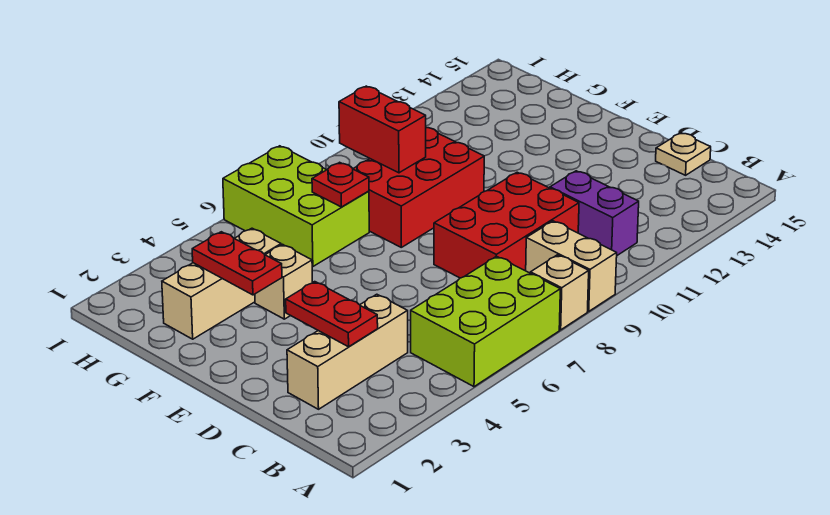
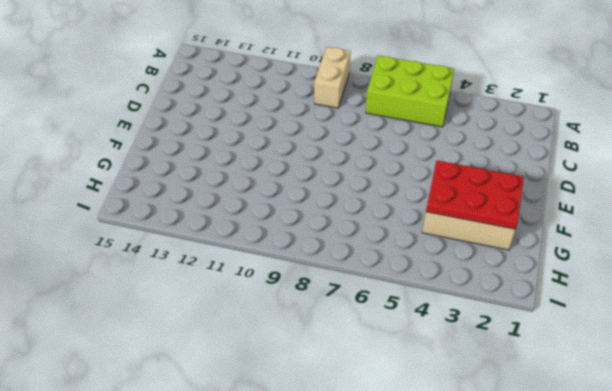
red plate F2:G4 level 2 -> red plate F3:G3 level 2
none -> tan brick A8 level 1
none -> purple brick B11:C11 level 1
none -> tan brick C2:C4 level 1

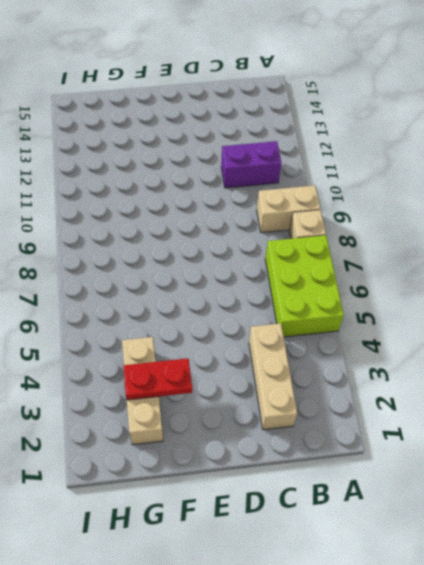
none -> red brick C8:D10 level 1
none -> tan plate C15 level 1
none -> tan brick F4 level 1

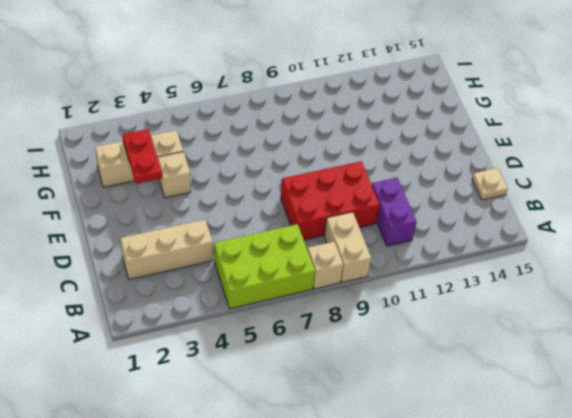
none -> red brick F8:G10 level 1
none -> lime brick G6:I7 level 1
none -> red plate C3:D3 level 2

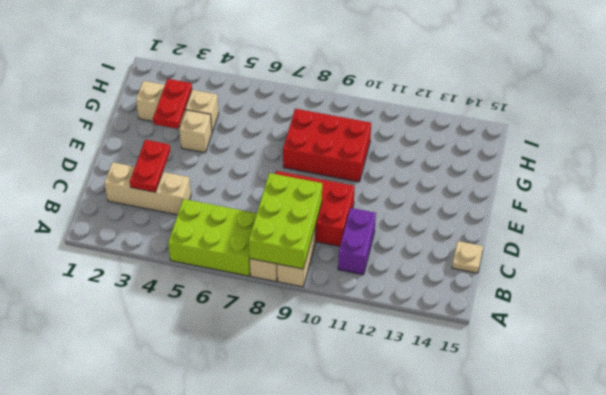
lime brick A8:C9 level 2 -> lime brick G6:I7 level 1
none -> red plate G7 level 2
none -> red brick G9:H9 level 2

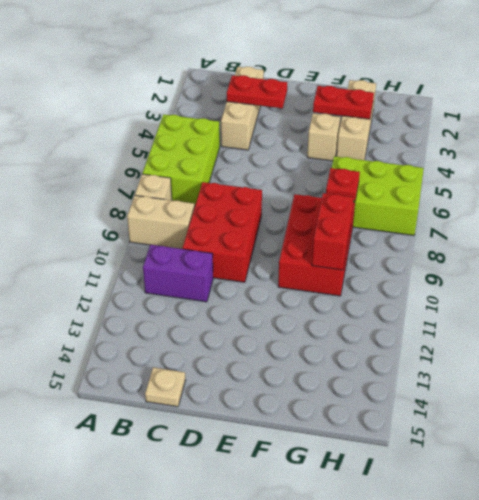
red brick G9:G10 level 2 -> red brick G9:H9 level 2

